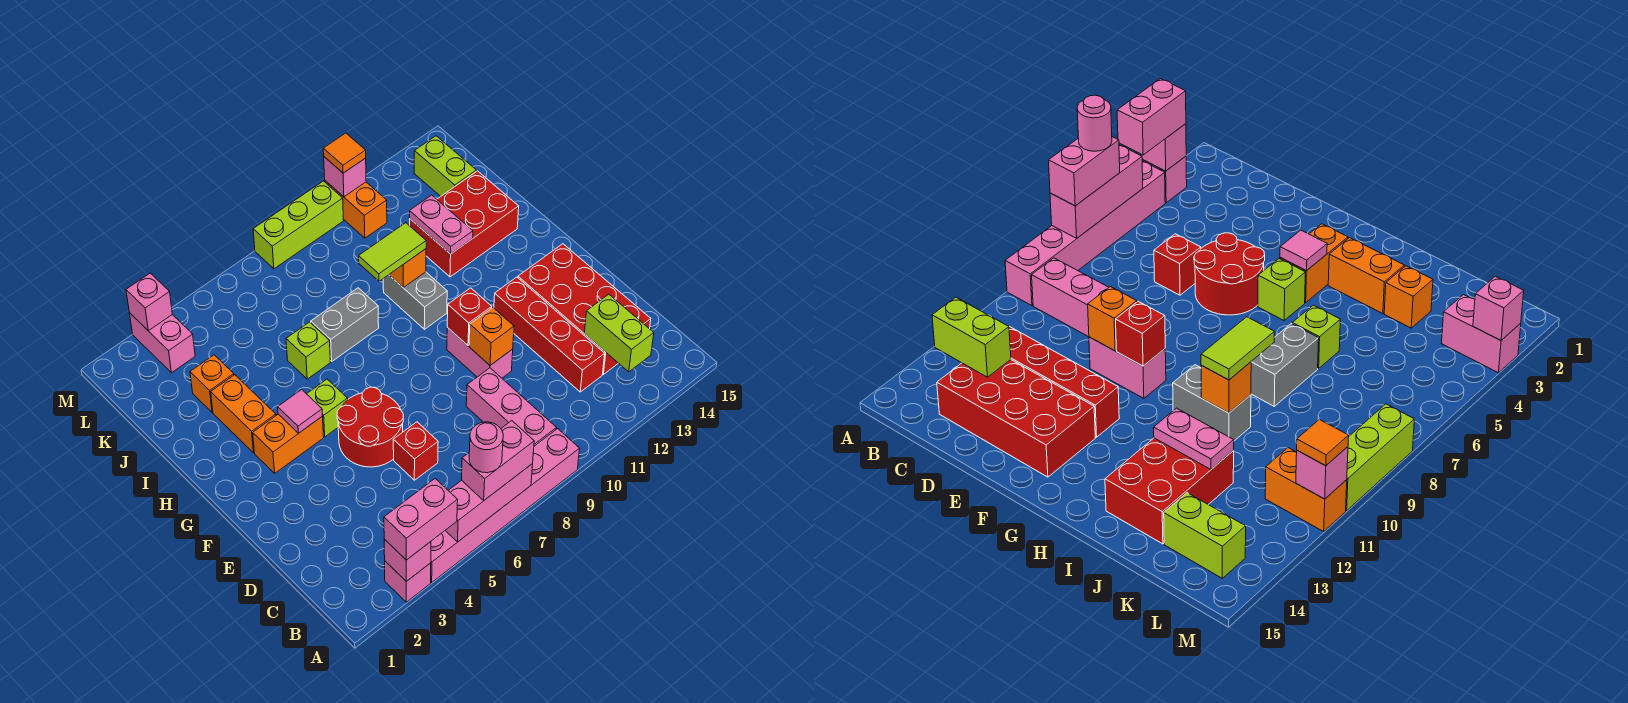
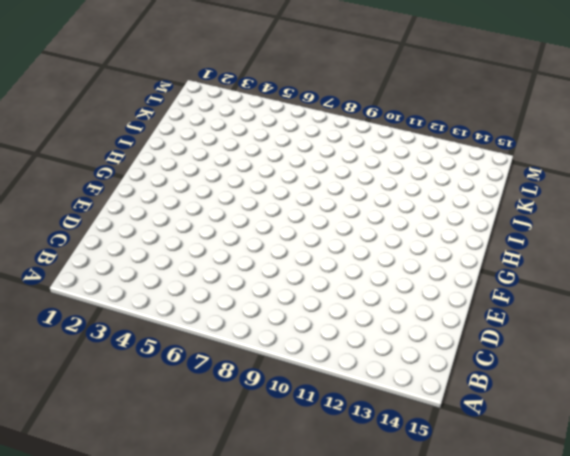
none -> pink brick A3 level 1
none -> pink brick A4:A9 level 1
none -> pink brick B9:D9 level 1
none -> red brick C12:F12 level 1

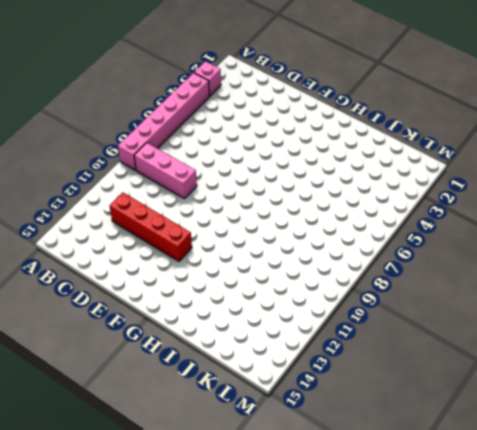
none -> red brick C13:F14 level 1
none -> red brick D6 level 1
none -> red round brick E5:F6 level 1
none -> pink brick E10:F10 level 1

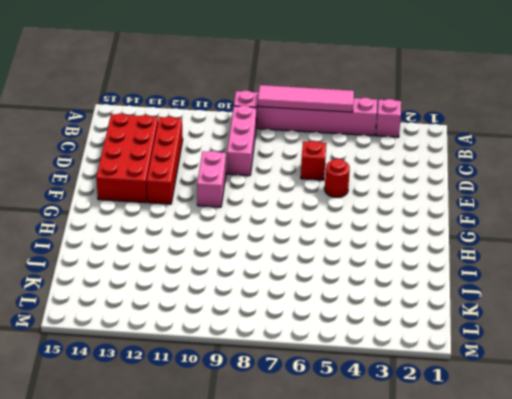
pink tile A5:A8 level 2 -> pink brick A5:A7 level 2
red round brick E5 level 1 -> red round brick E5:F6 level 1
none -> orange brick G3:G4 level 1
none -> lime brick G5 level 1
none -> orange brick H3:I3 level 1
none -> grey brick H10:I10 level 1

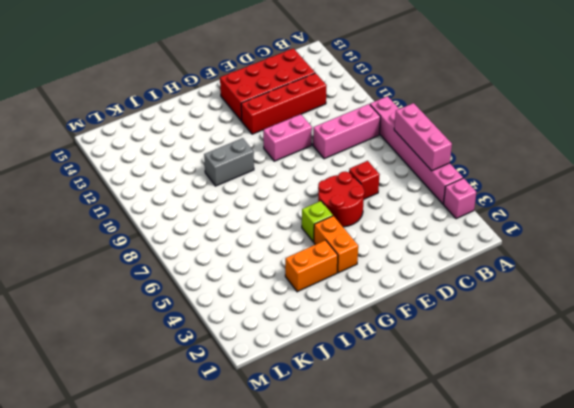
none -> lime brick I6 level 1
none -> grey brick I7:I8 level 1
none -> red brick I12:J14 level 1
none -> orange brick J3 level 1

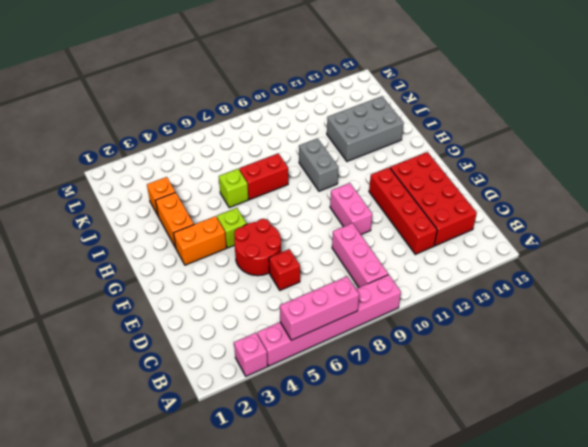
red brick I7:I8 level 1 -> grey brick I7:I8 level 1
grey brick I12:J14 level 1 -> red brick I12:J14 level 1
none -> lime brick K14:L14 level 1
none -> pink brick L3:M3 level 1
none -> orange brick L11:M11 level 1
none -> lime brick M8:M10 level 1

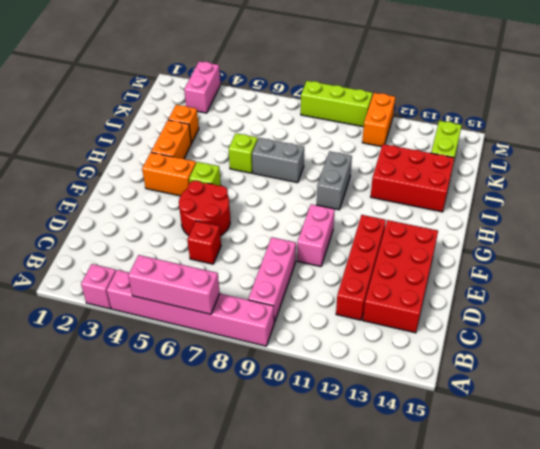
none -> pink brick A3 level 2
none -> lime brick B13:C13 level 2
none -> orange brick E10 level 2
none -> red brick F10 level 2

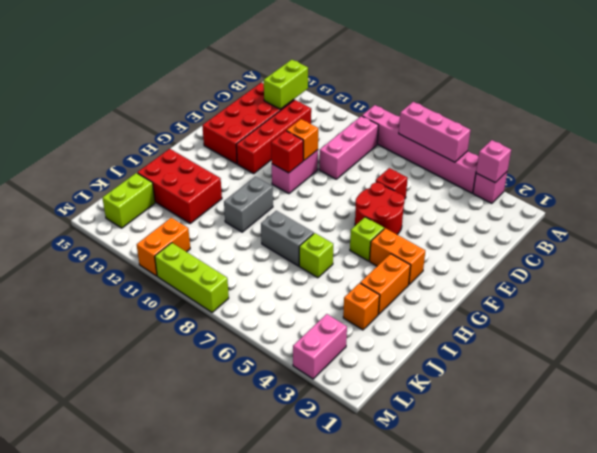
none -> pink tile G4 level 2
none -> orange brick I10 level 2
none -> pink plate I12:J12 level 2
none -> pink brick M3 level 2

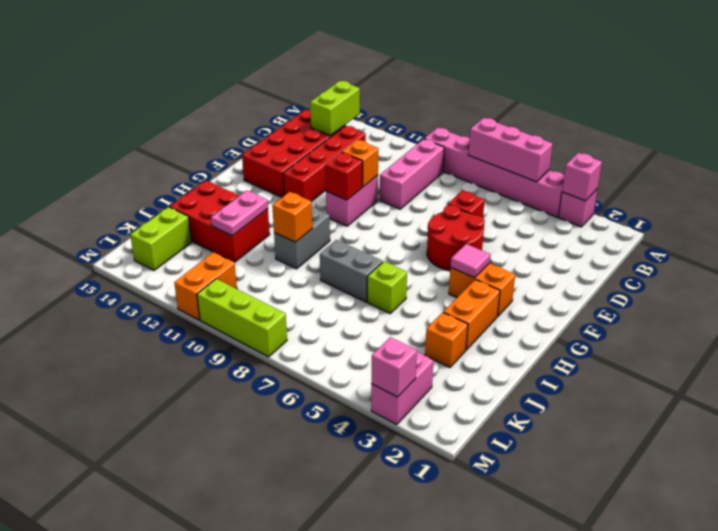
none -> lime brick G5 level 1
none -> pink brick M11 level 2
none -> pink brick A3:A4 level 3
none -> pink brick A6:A7 level 3

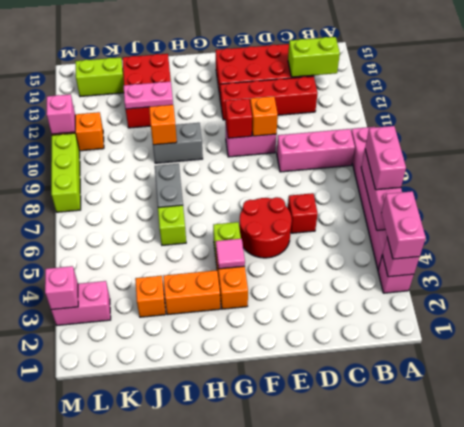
none -> lime tile I9:I10 level 3
none -> orange tile M11 level 3
none -> pink round brick A6 level 4

